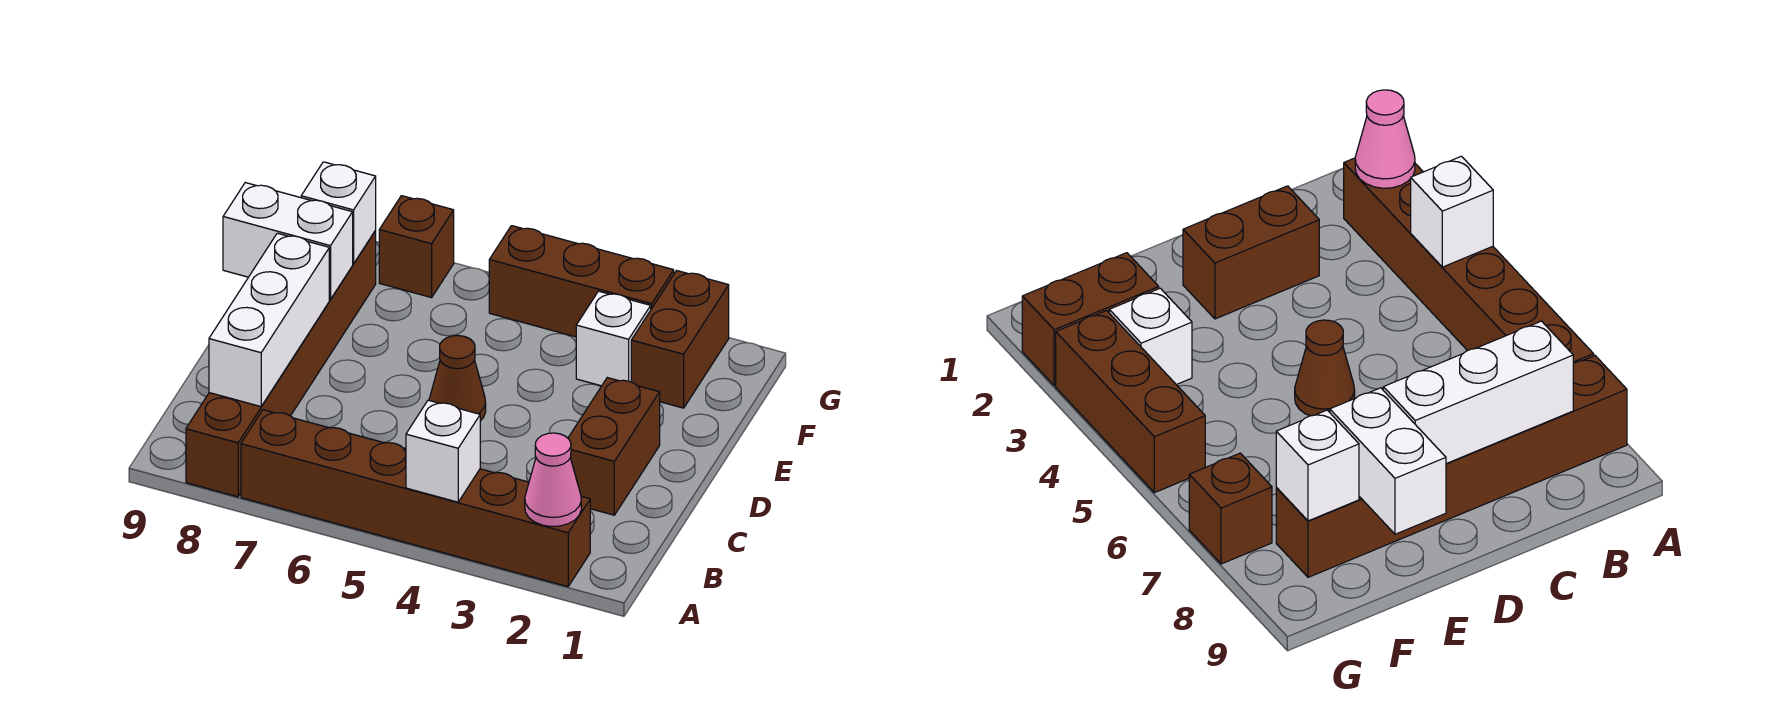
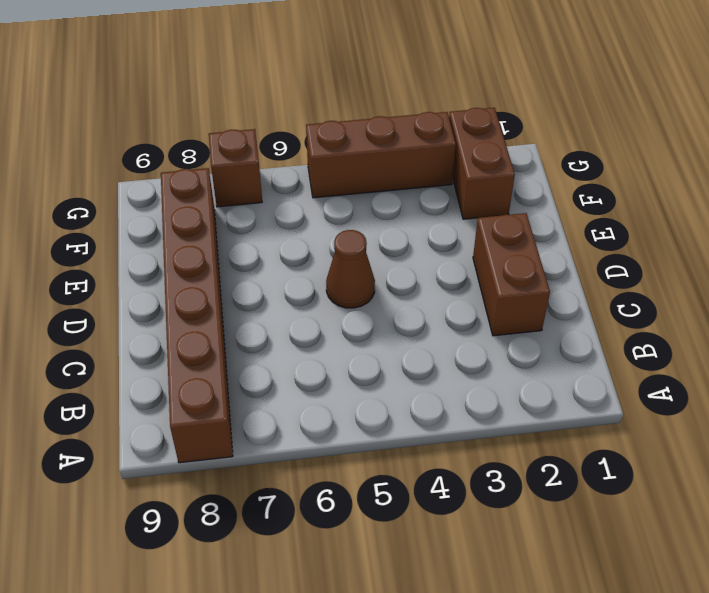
none -> brown brick A2:A7 level 1
none -> white brick F3 level 1
none -> pink cone A2 level 2

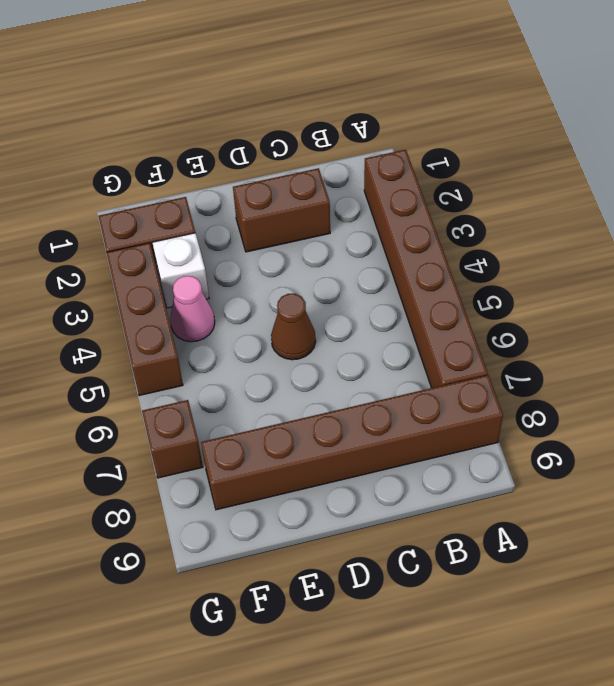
pink cone F4 level 1 -> pink cone A2 level 2
none -> white brick A4 level 2
none -> white brick B8:D8 level 2
none -> white brick E8:E9 level 2

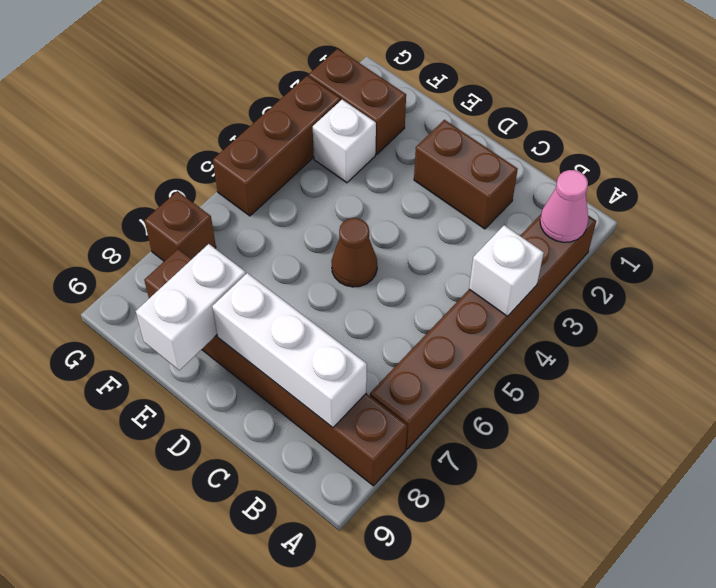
none -> white brick F8 level 2

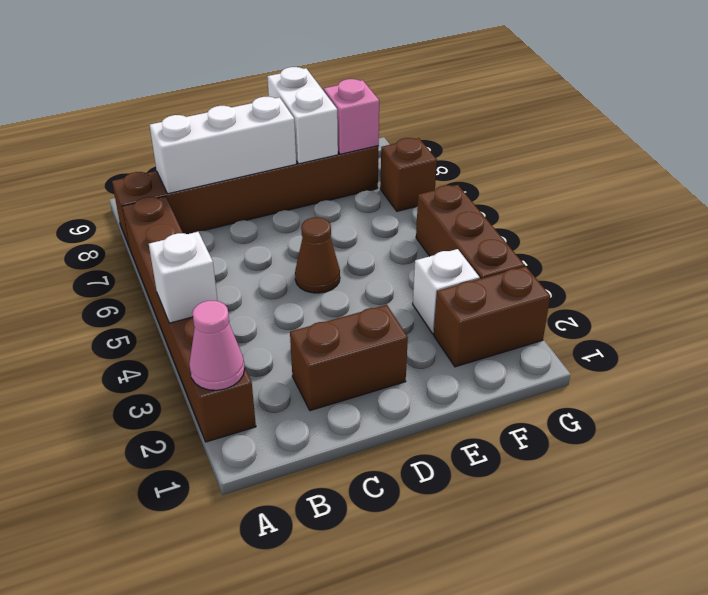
pink brick F8 level 2 -> white brick F8 level 2

